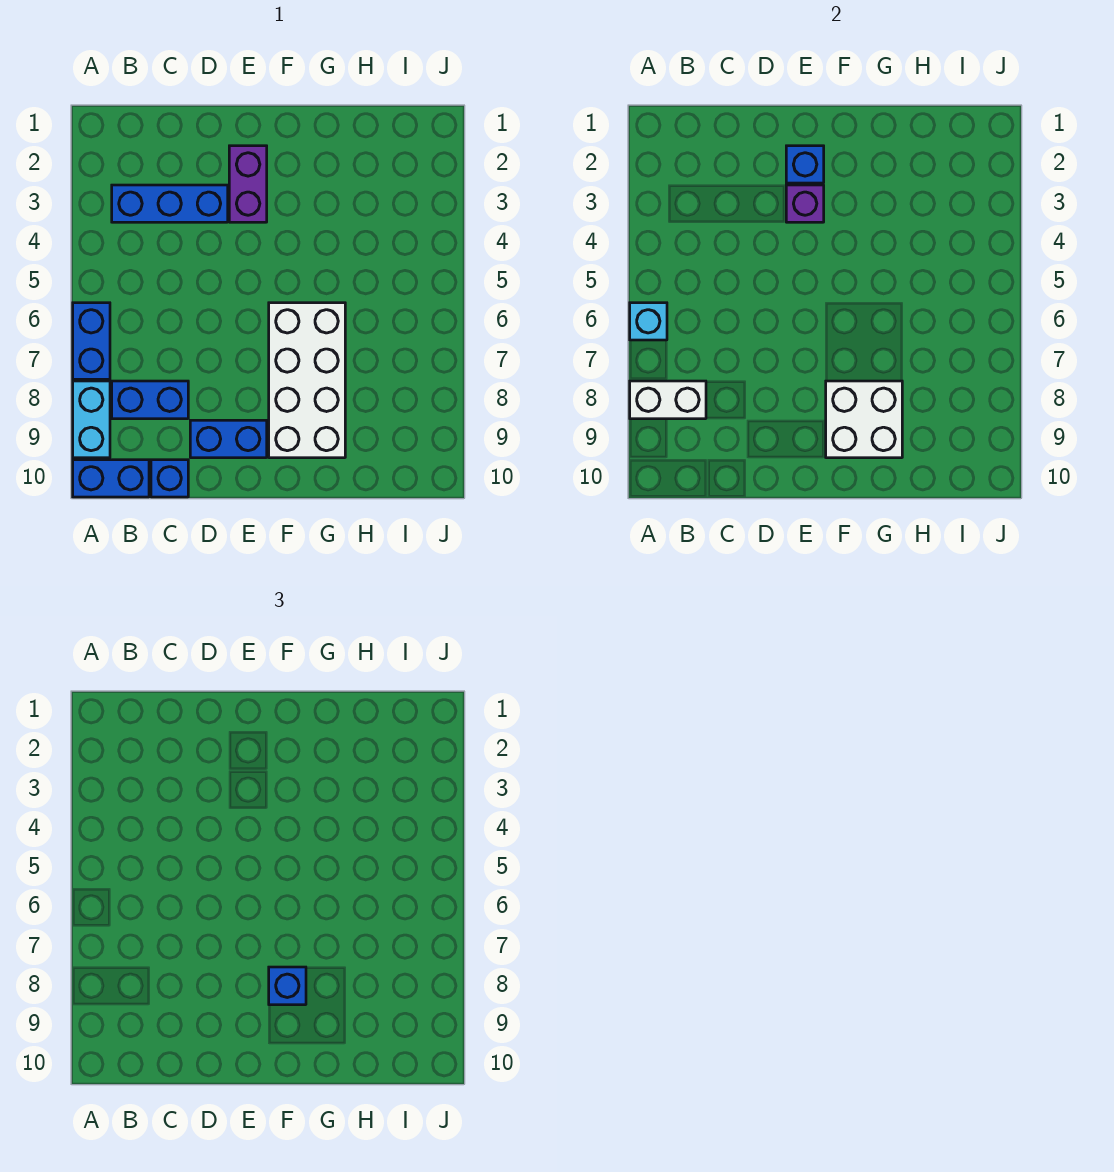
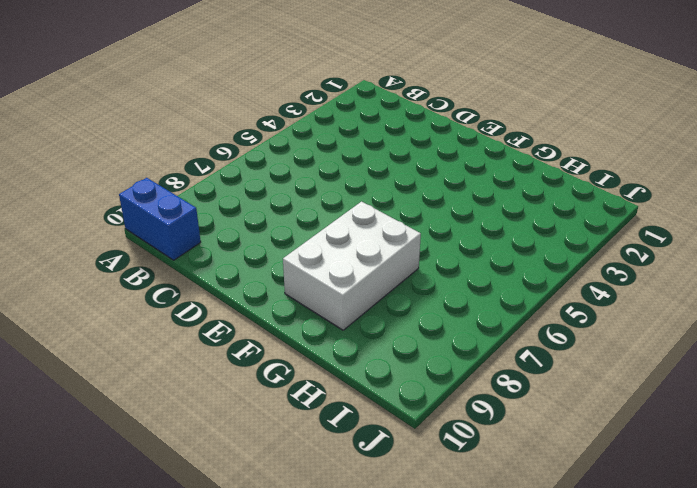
white brick F7:G9 level 1 -> white brick F6:G9 level 1
none -> blue brick A6:A7 level 1
none -> cyan brick A8:A9 level 1
none -> blue brick B3:D3 level 1

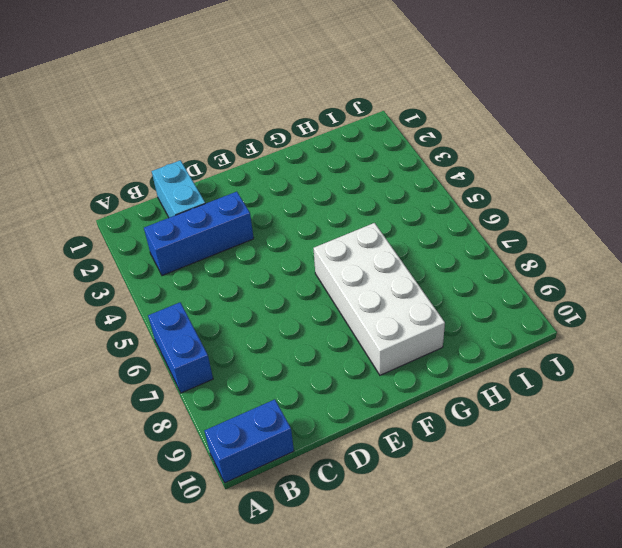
cyan brick C1:C2 level 1 -> cyan brick A8:A9 level 1
none -> blue brick B8:C8 level 1
none -> blue brick C10 level 1
none -> blue brick D9:E9 level 1

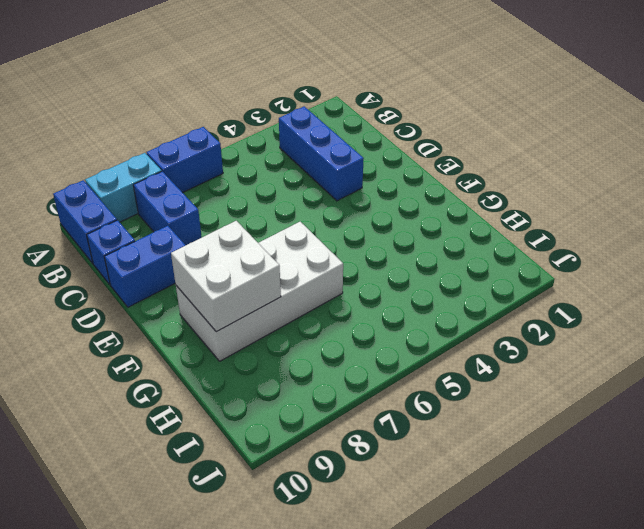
blue brick D9:D10 level 1 -> blue brick D9:E9 level 1
none -> purple brick E2:E3 level 1
none -> cyan brick A6 level 2
none -> white brick A8:B8 level 2

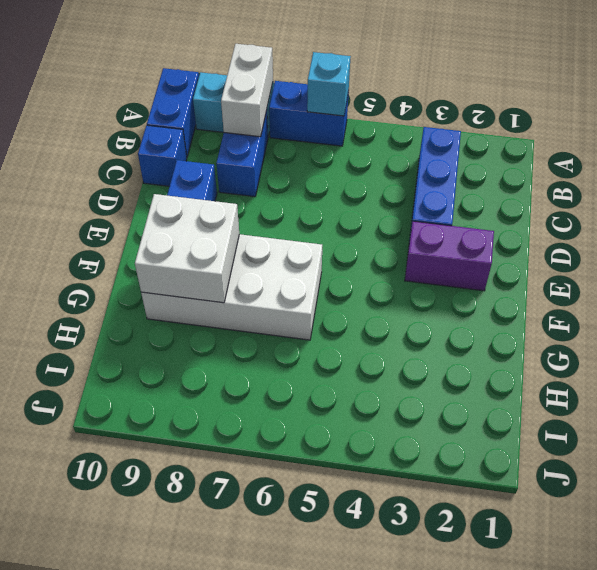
none -> blue brick E2 level 2
none -> purple brick E3 level 2
none -> blue brick F8 level 3

